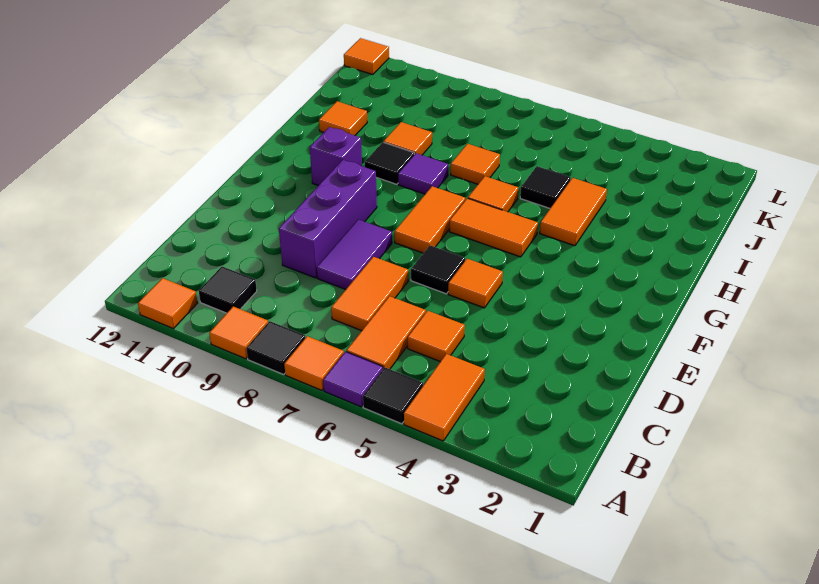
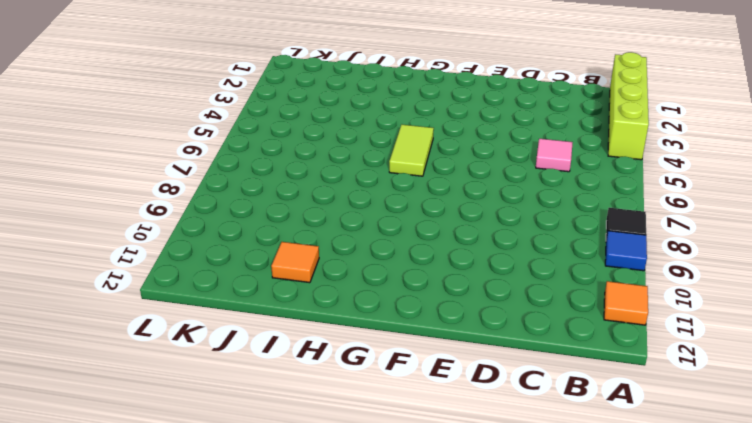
lime brick A1:A4 level 1 -> orange tile A4:B4 level 1
blue tile A9 level 1 -> orange tile A9 level 1
pink tile C5 level 1 -> orange tile C5 level 1
lime tile G5:G6 level 1 -> orange tile G5:G6 level 1
none -> black tile A5 level 1
none -> purple tile A6 level 1
none -> orange tile A7 level 1

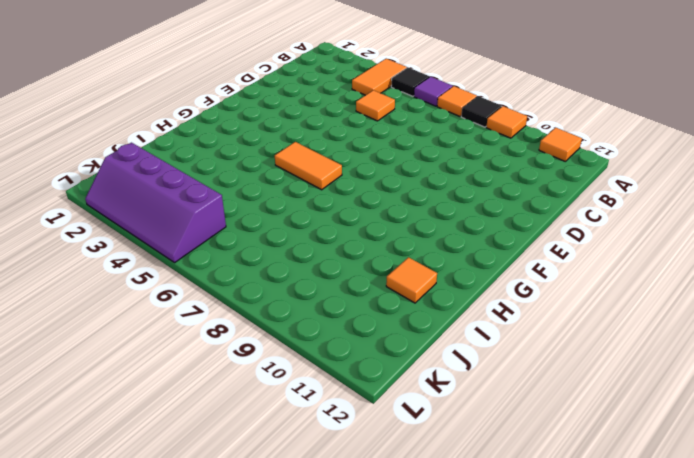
purple slope K2:L5 level 1 top K -> none
none -> orange tile B6:C6 level 1
none -> black tile B10 level 1
none -> orange tile C7:D7 level 1

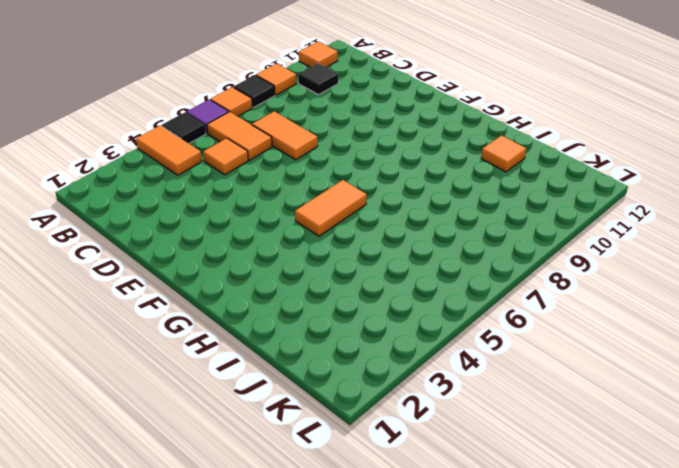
none -> purple tile D8:E8 level 1
none -> purple brick D9:F9 level 1
none -> orange tile E5 level 1

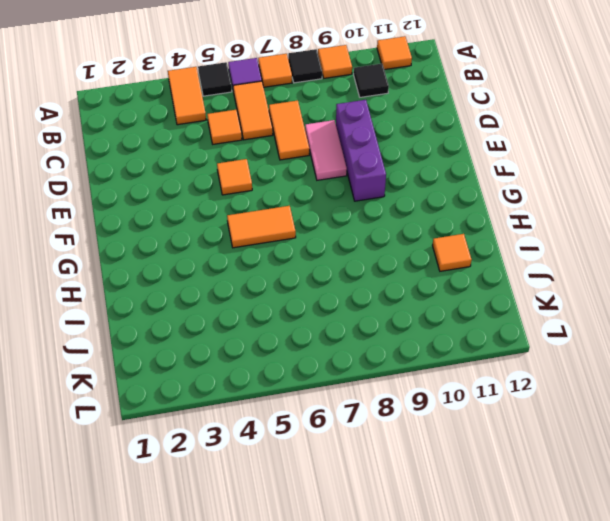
pink tile D8:E8 level 1 -> purple tile D8:E8 level 1
none -> black tile E6 level 1
none -> orange tile F7:G7 level 1
none -> purple brick G10 level 1

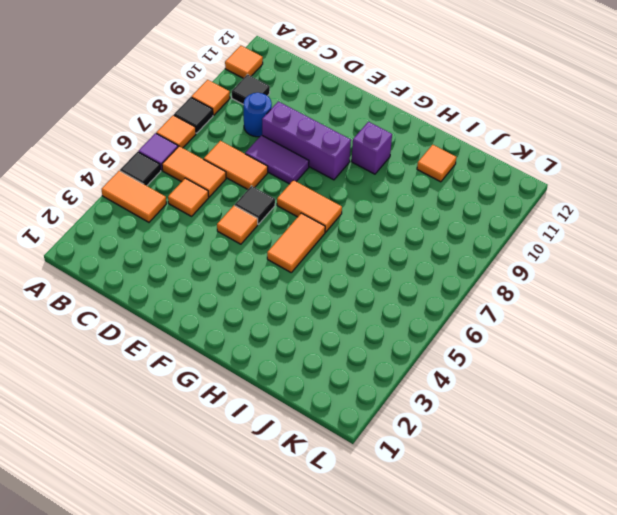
blue round brick C9 level 1 -> none
none -> orange tile H4:I4 level 1
none -> orange tile H6 level 1
none -> purple tile H8 level 1

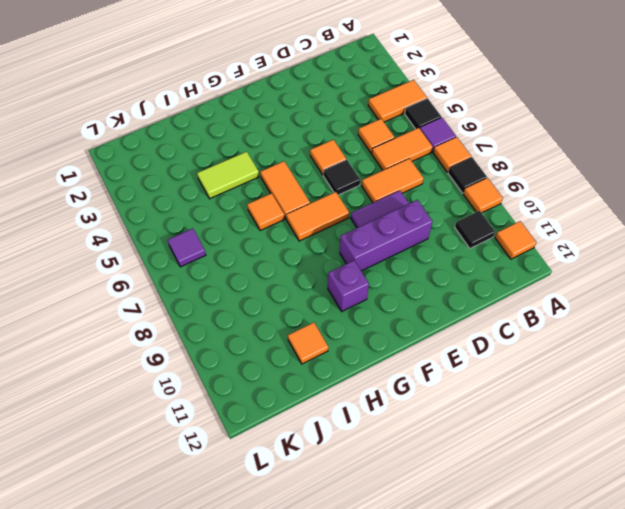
lime tile H4:I4 level 1 -> orange tile H4:I4 level 1
purple tile K6 level 1 -> purple tile H8 level 1
none -> black tile H9 level 1
none -> black tile I5 level 1
none -> orange tile I7 level 1

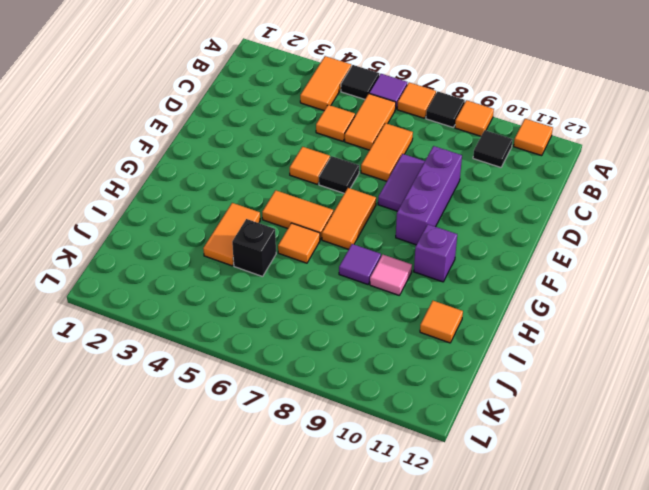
pink tile H9 level 1 -> black tile H9 level 1
black brick I5 level 1 -> black tile I5 level 1
none -> orange tile I7 level 1
none -> orange tile I9 level 1
none -> orange tile L12 level 1

